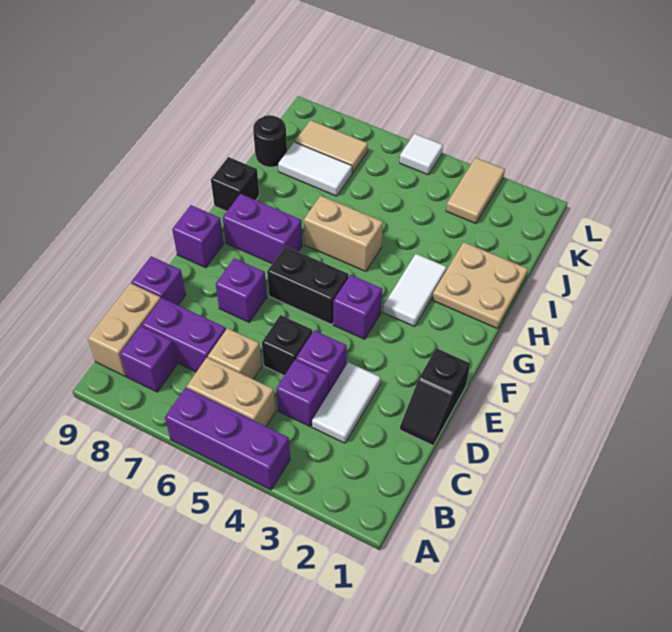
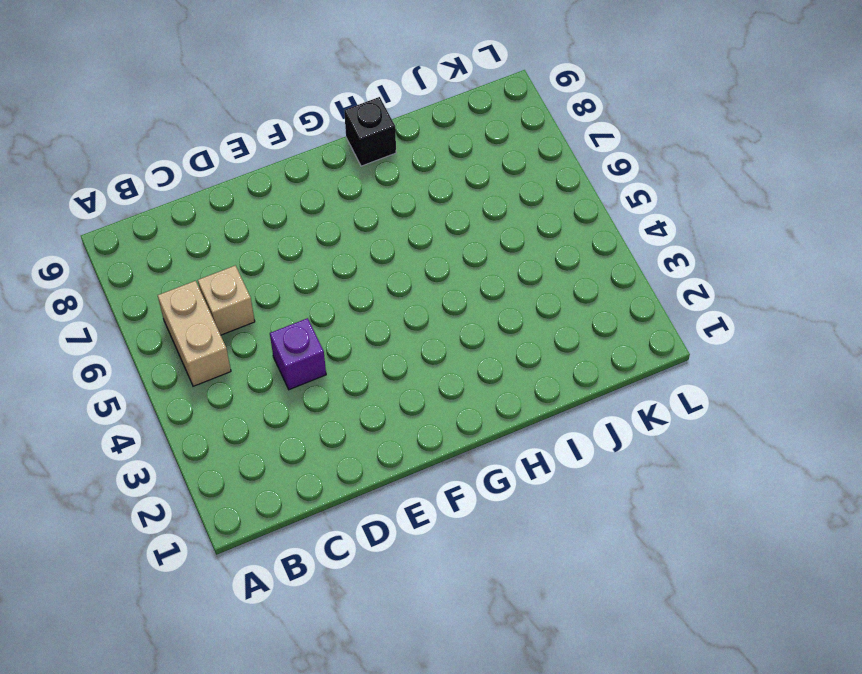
none -> purple brick A4:A6 level 1
none -> purple brick B8 level 1
none -> tan brick B9:C9 level 1

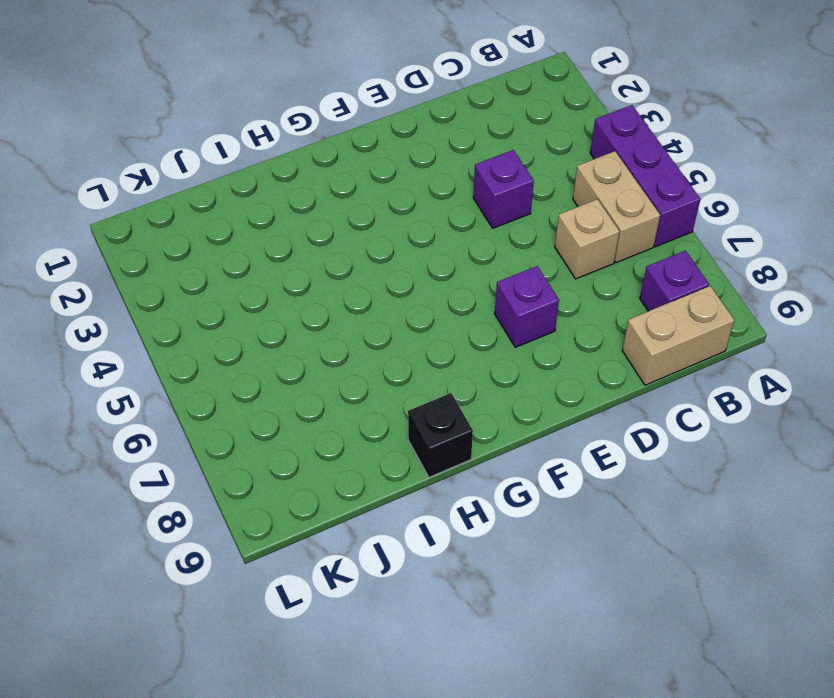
none -> white tile C3:D3 level 1
none -> purple brick C4 level 1
none -> purple brick C7:C8 level 1

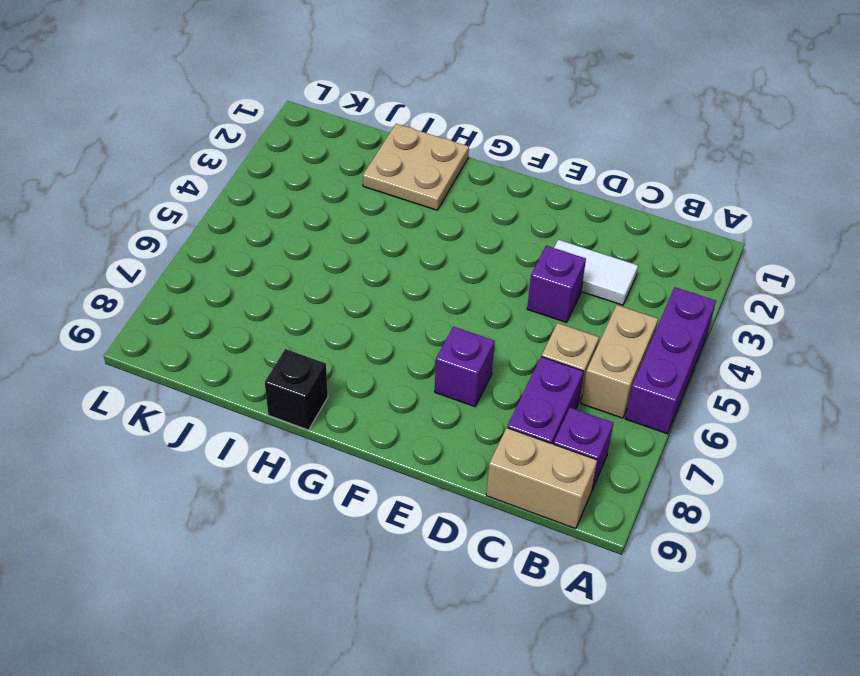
none -> purple brick C4 level 1
none -> black slope D1:E1 level 1 top E
none -> black brick D5 level 1

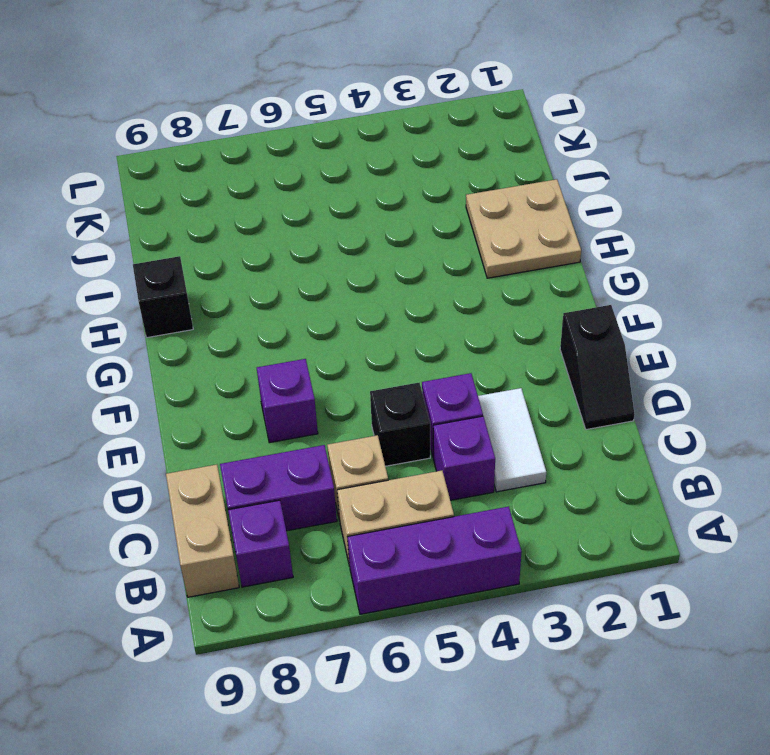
none -> purple brick D9 level 1
none -> purple brick F4 level 1
none -> black brick F5:F6 level 1

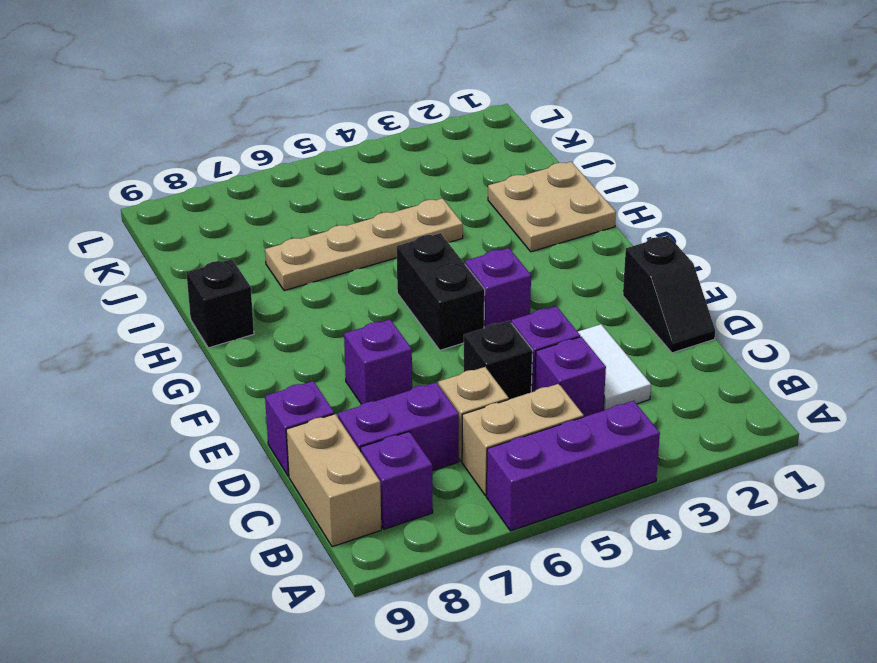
black brick F5:G5 level 1 -> black brick F5:F6 level 1
tan plate I4:I7 level 1 -> none
none -> purple brick F9 level 1
none -> white tile G3:H3 level 1
none -> purple brick G7:G8 level 1

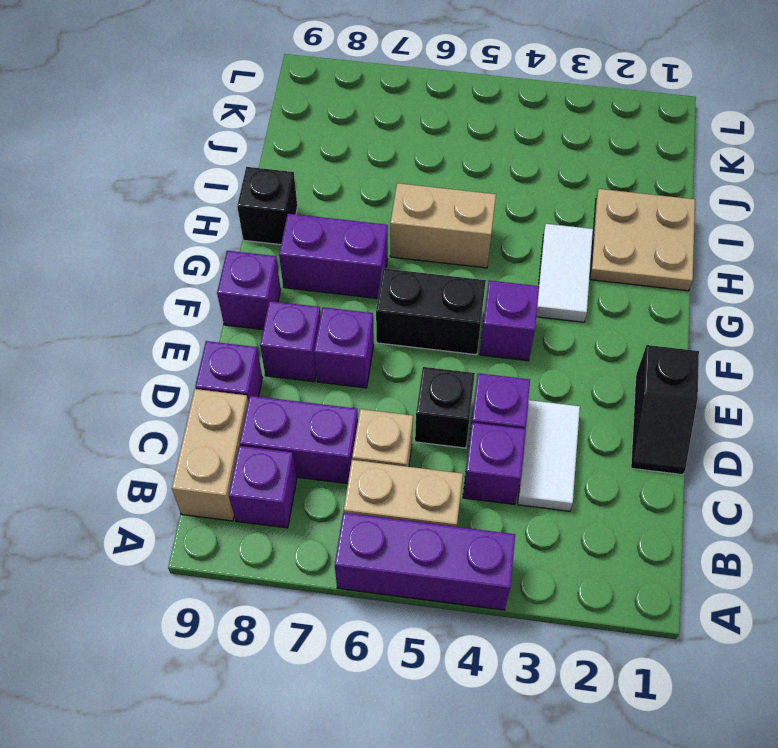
purple brick E8 level 1 -> none
none -> white tile J7:J8 level 1
none -> black round brick J9 level 1
none -> tan tile K3:L3 level 1

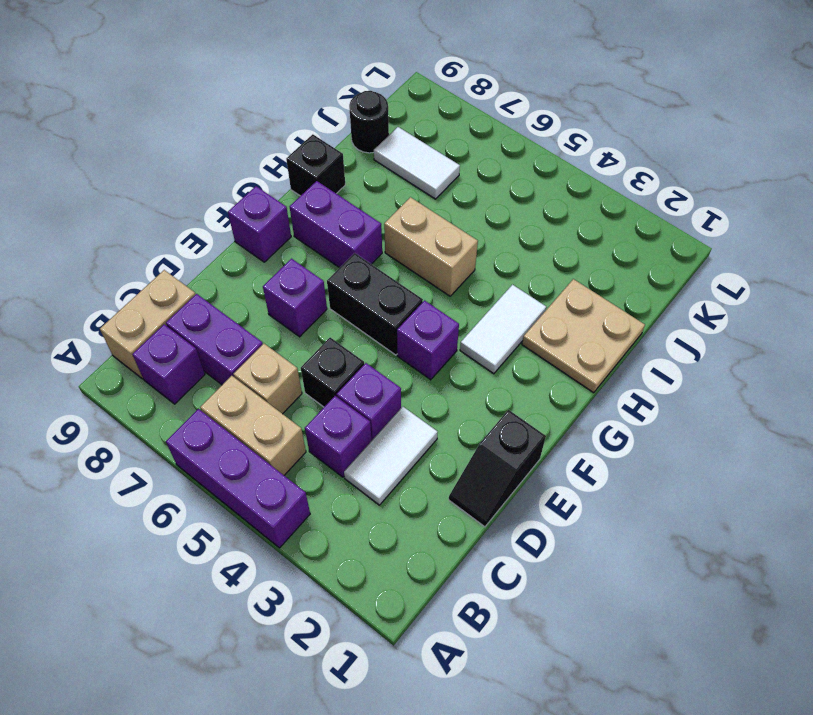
none -> purple brick D9 level 1
none -> tan tile K3:L3 level 1
none -> tan tile K7:K8 level 1

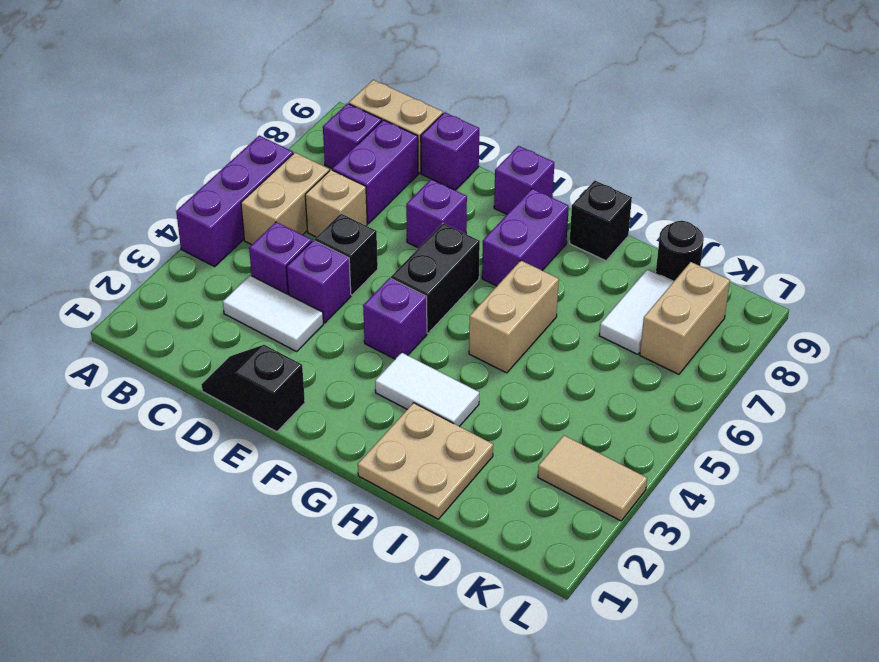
tan brick K7:K8 level 1 -> tan tile K7:K8 level 1
none -> white tile L5 level 1

